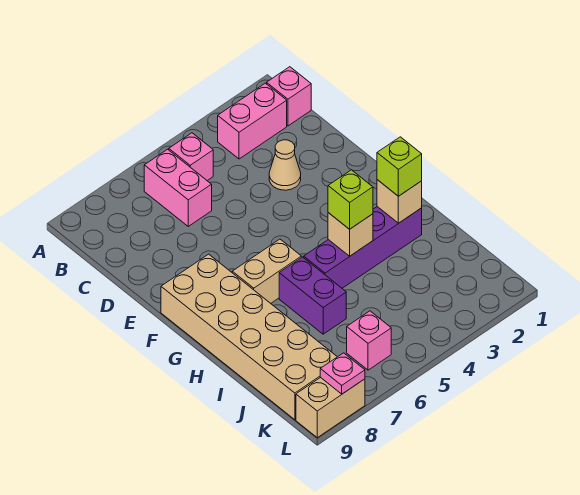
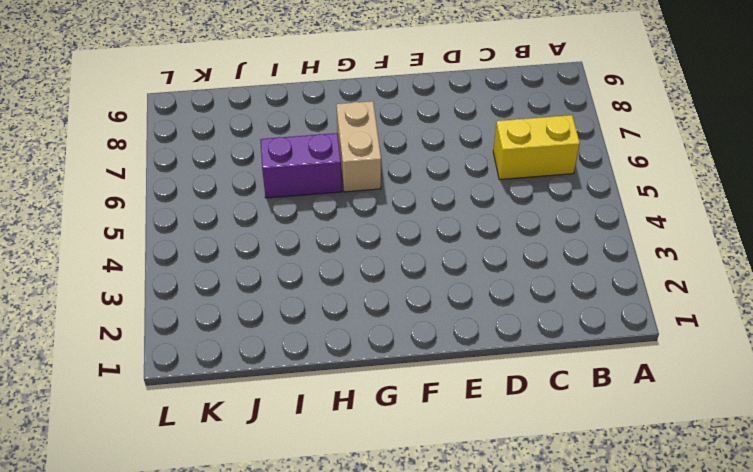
yellow brick B6:C6 level 1 -> pink brick B6:C6 level 1
none -> pink brick B1 level 1
none -> pink brick B2:B3 level 1
none -> pink brick B5 level 1

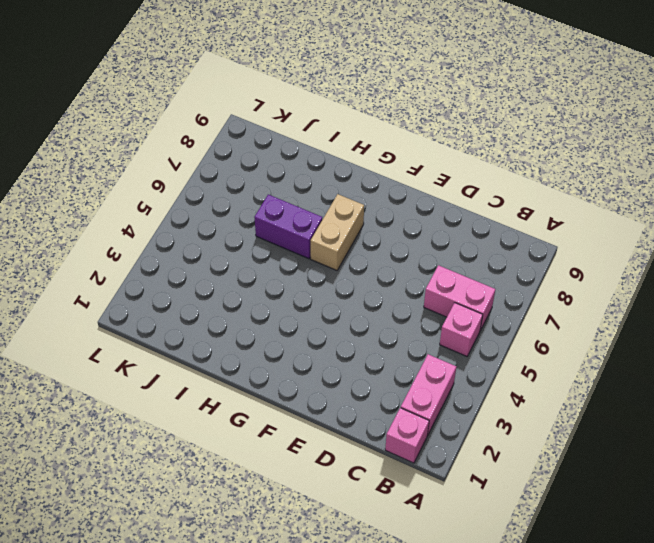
none -> tan cone D3 level 1
none -> tan brick F8:K9 level 1
none -> purple brick H2:H5 level 1

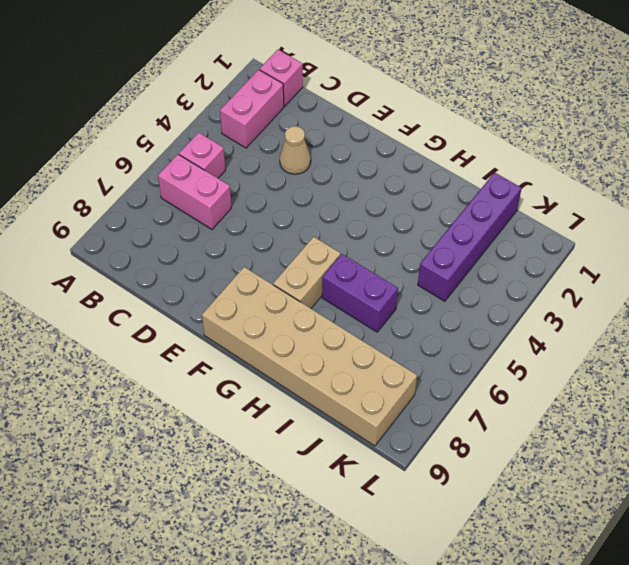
purple brick J1:J4 level 1 -> purple brick H2:H5 level 1
none -> pink brick K6 level 1
none -> tan brick L8:L9 level 1
none -> tan brick H2 level 2

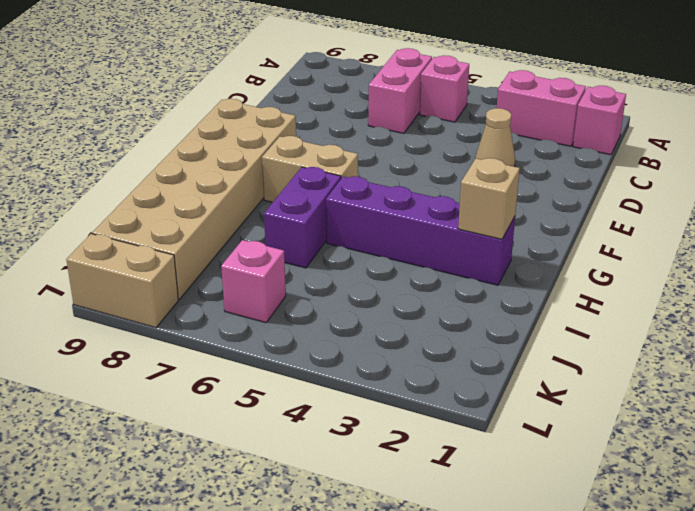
none -> tan brick H4 level 2
none -> pink plate L8 level 2
none -> lime brick H2 level 3

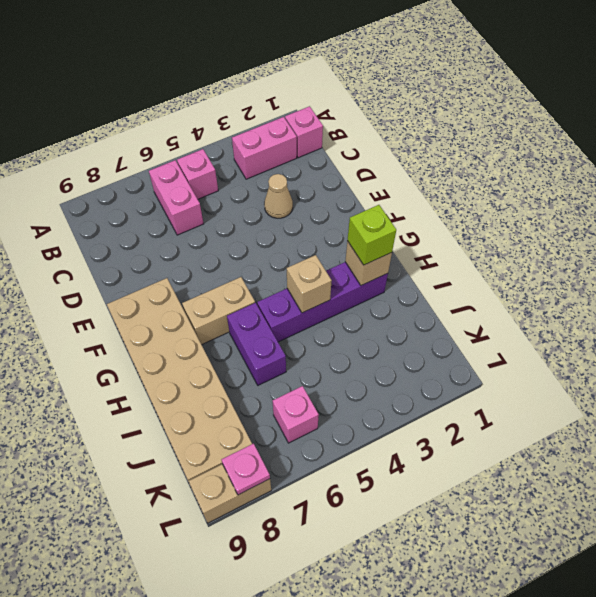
none -> lime brick H4 level 3

